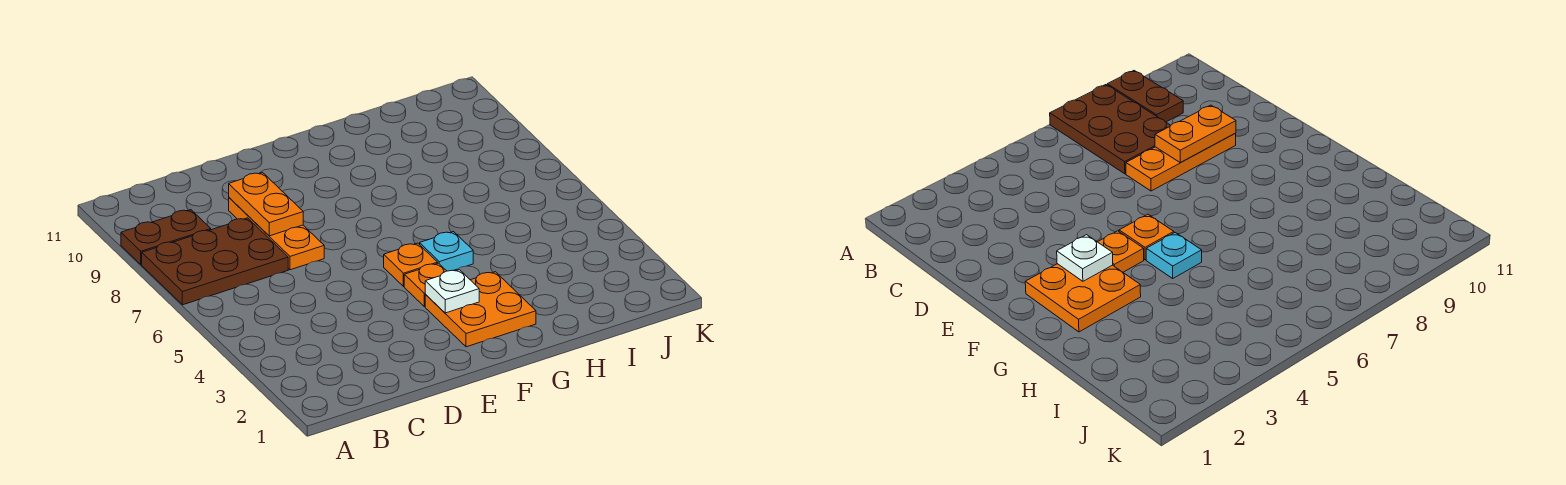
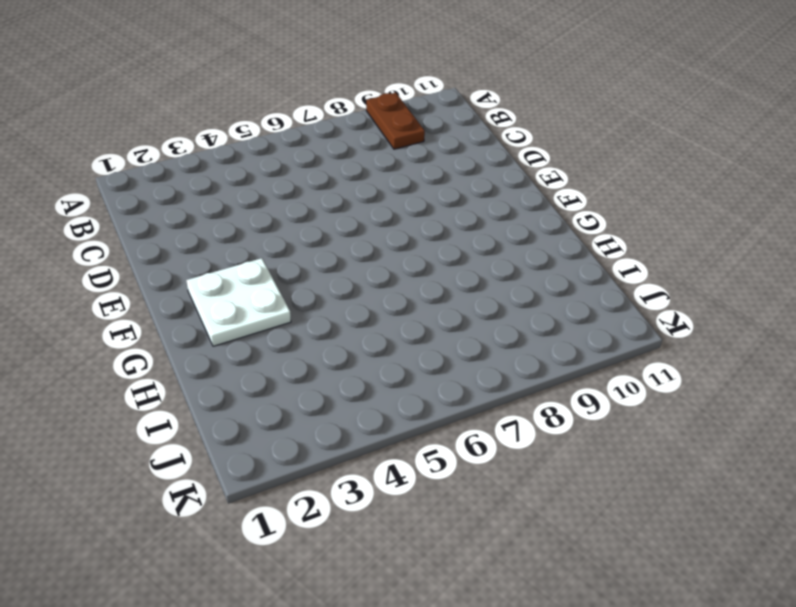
white plate F2:G3 level 1 -> orange plate F2:G3 level 1
none -> brown plate A7:C8 level 1
none -> orange plate D7:D9 level 1

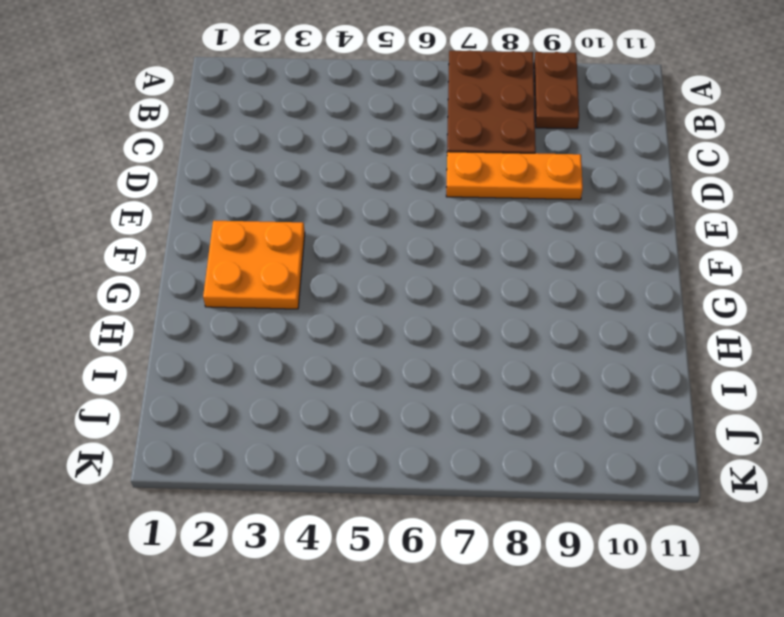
none -> orange plate F4 level 1
none -> orange plate F5 level 1

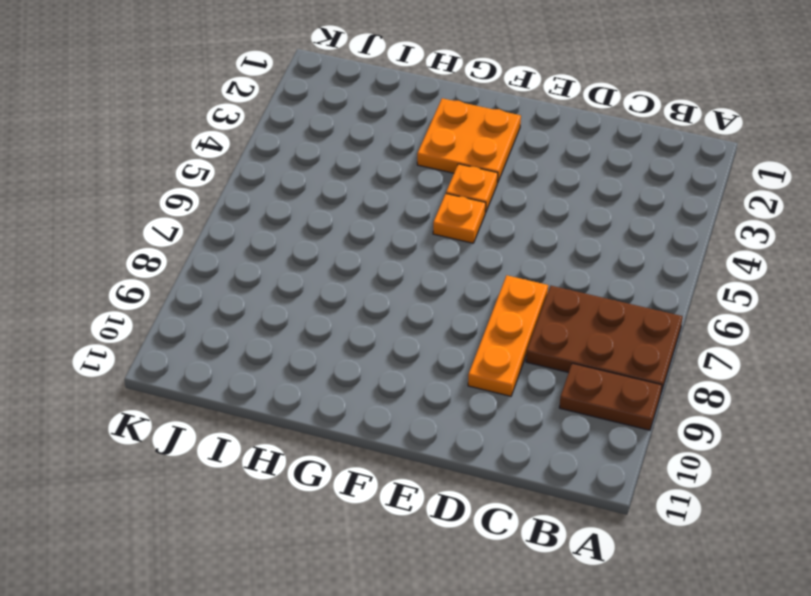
none -> cyan plate G5 level 1
none -> orange plate D8:D9 level 2

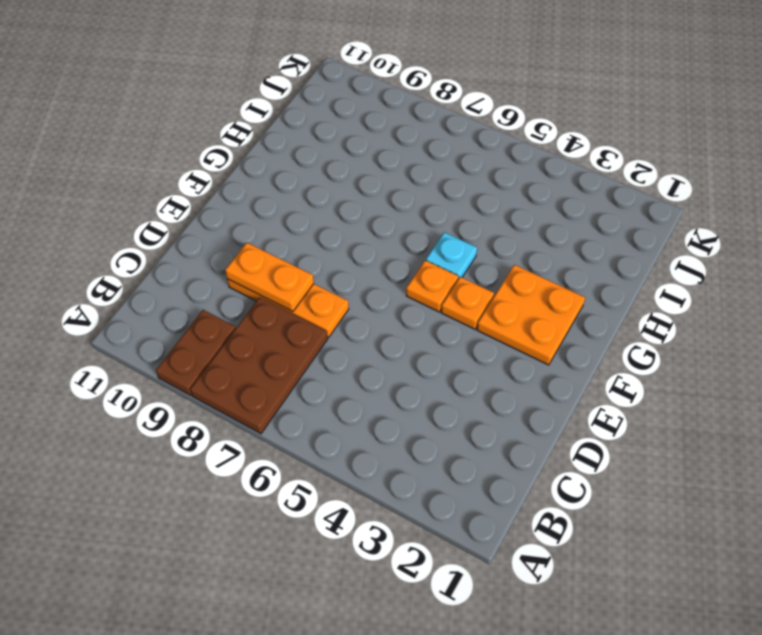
none -> white plate F3 level 2

